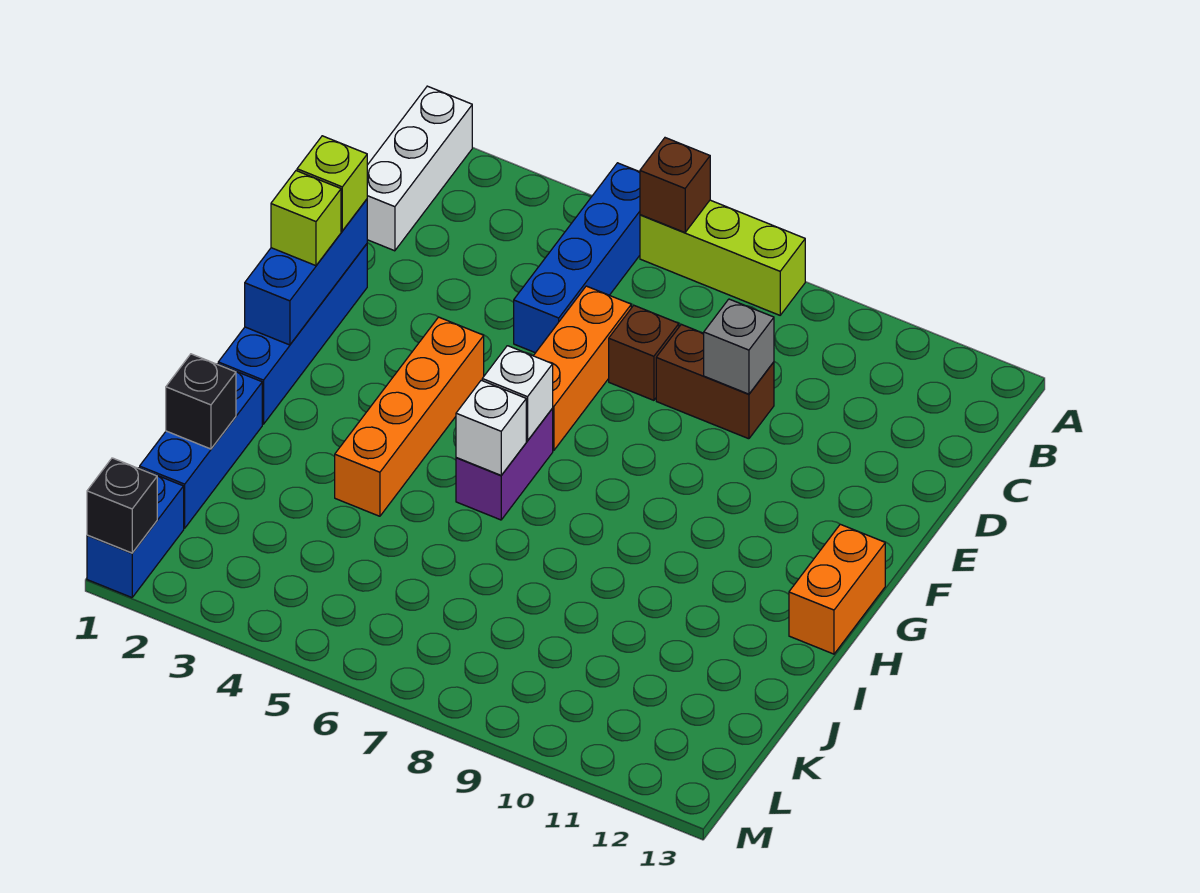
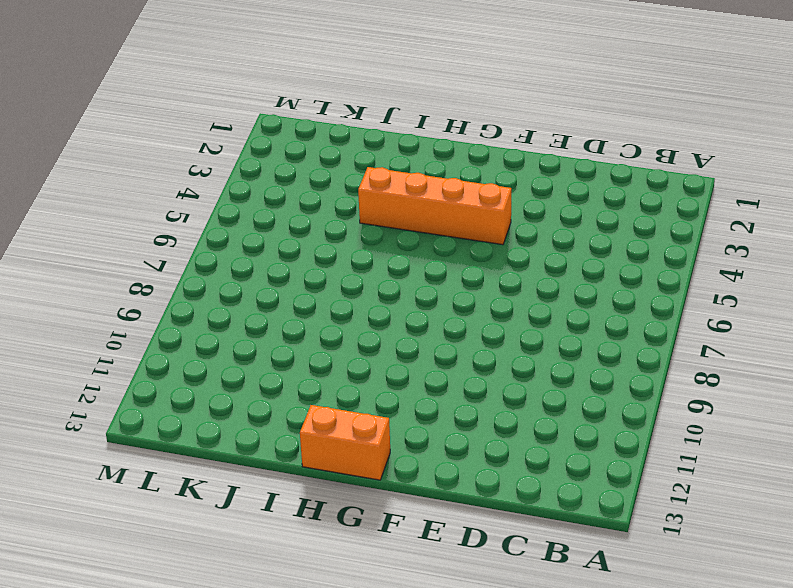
none -> white brick A1:C1 level 1
none -> blue brick A5:D5 level 1
none -> lime brick A6:A8 level 1

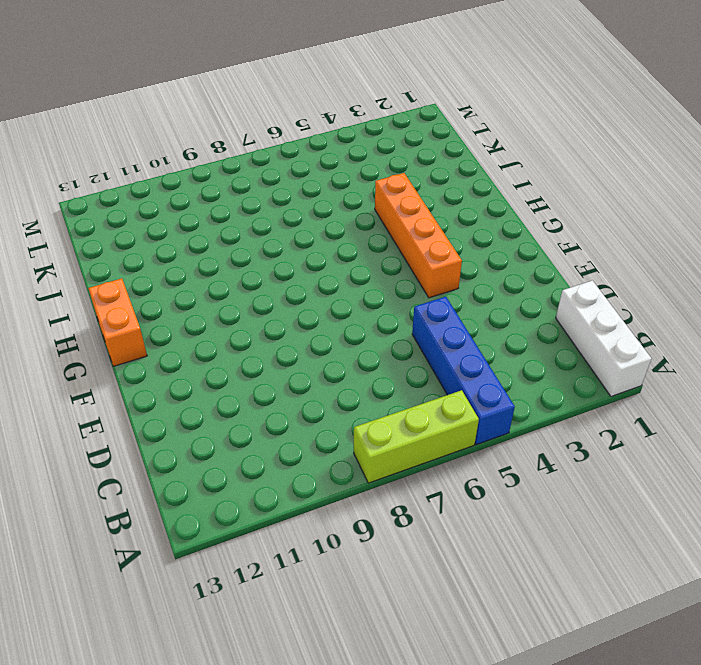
none -> orange brick D6:F6 level 1
none -> brown brick D7 level 1
none -> brown brick D8:D9 level 1

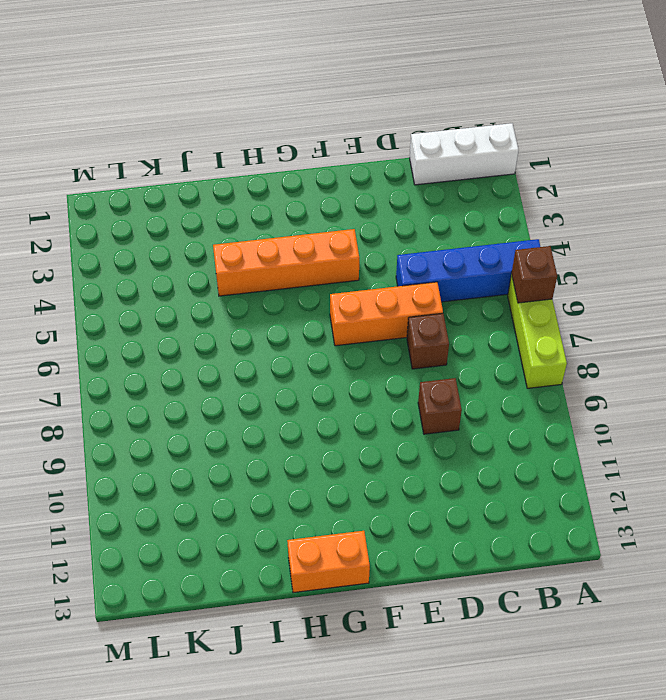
brown brick D9 level 1 -> brown brick D8:D9 level 1
none -> blue brick E1:H1 level 1
none -> purple brick G6:H6 level 1
none -> blue brick I1:K1 level 1

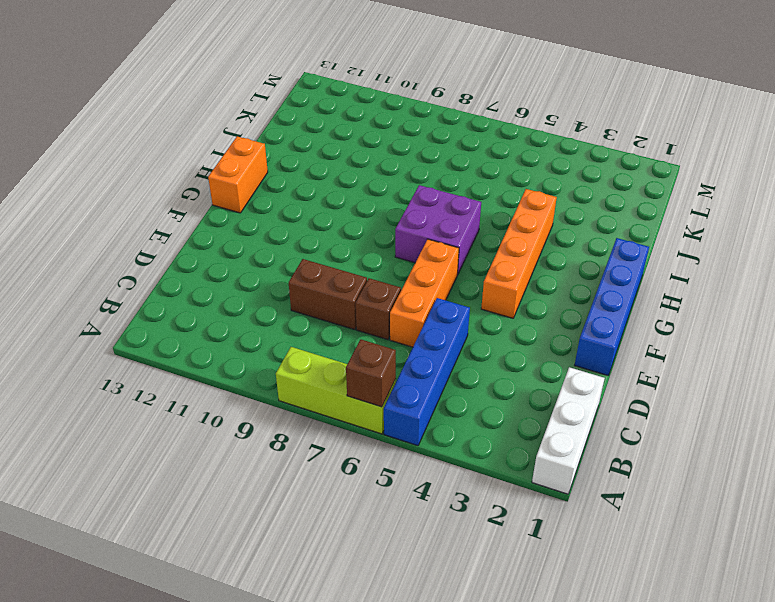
purple brick G6:H7 level 1 -> purple brick G6:H6 level 1
none -> blue brick I1:K1 level 1
none -> blue brick L1:M1 level 1
none -> grey brick D9 level 2

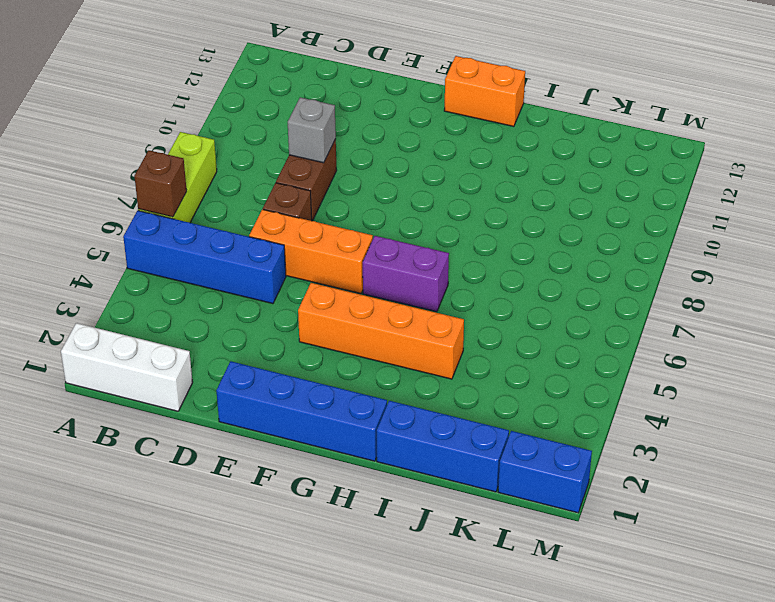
none -> blue brick E1:G1 level 2
none -> white brick G6 level 2
none -> white brick H6 level 2

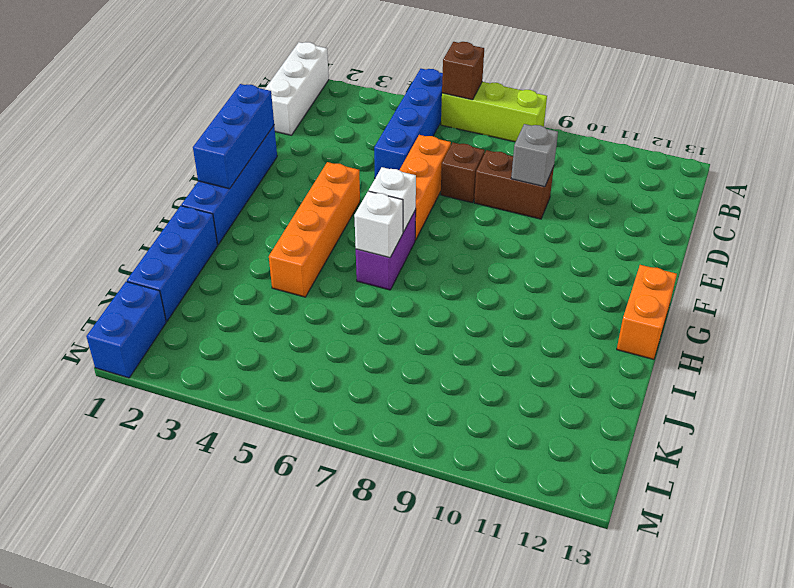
none -> black brick J1 level 2
none -> black brick M1 level 2
none -> lime brick E1 level 3

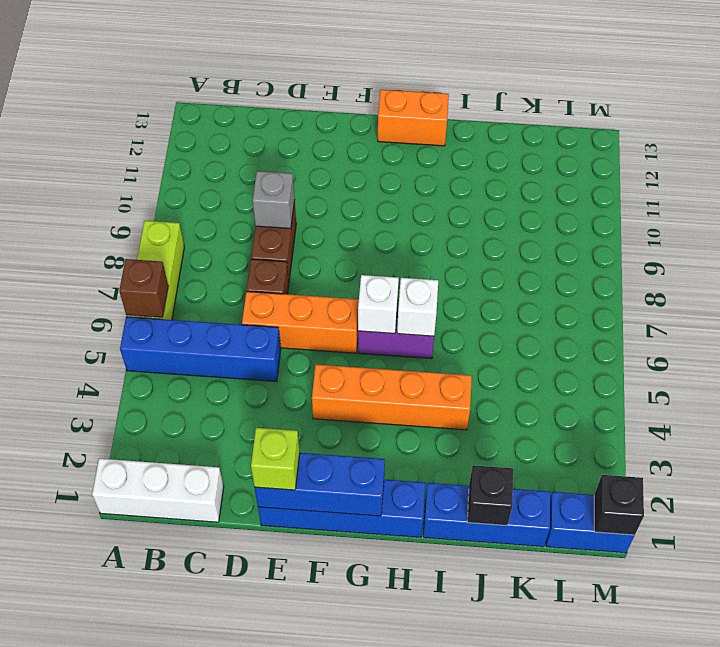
none -> lime brick F1 level 3

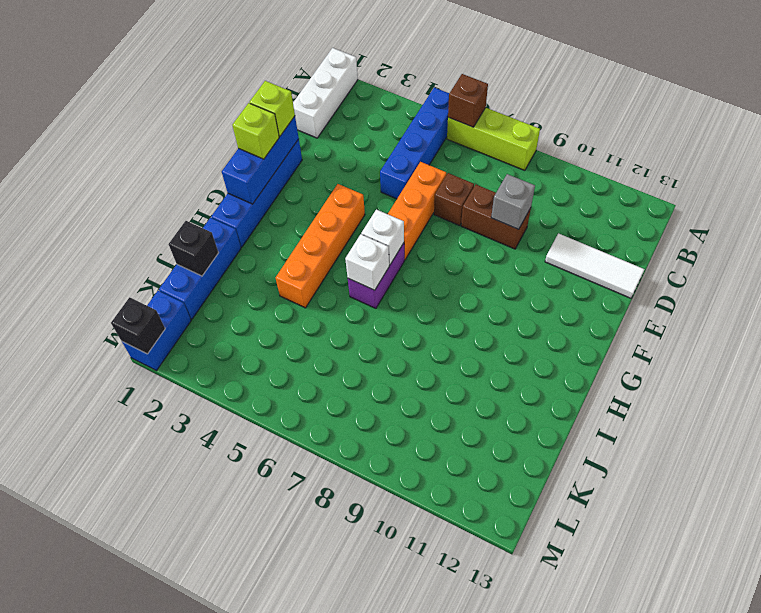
white tile D11:D13 level 1 -> none
none -> orange brick G13:H13 level 1

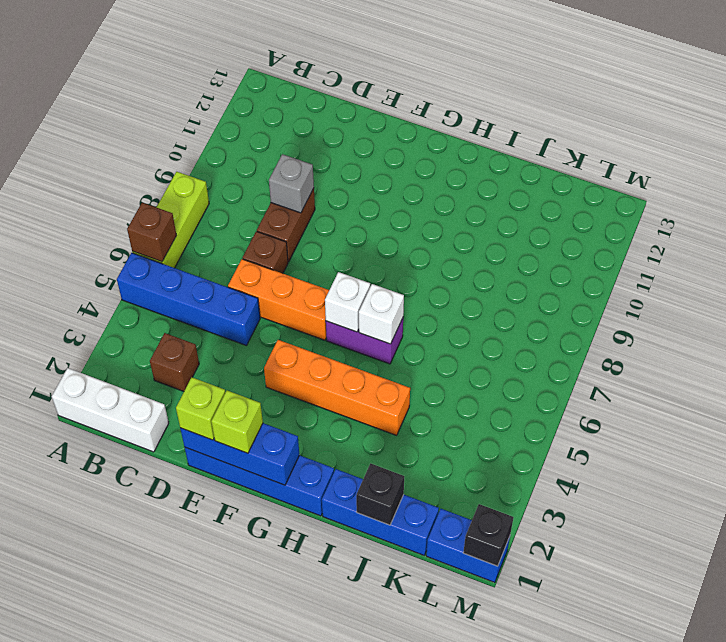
brown brick C3 level 1 -> none
none -> orange brick G13:H13 level 1

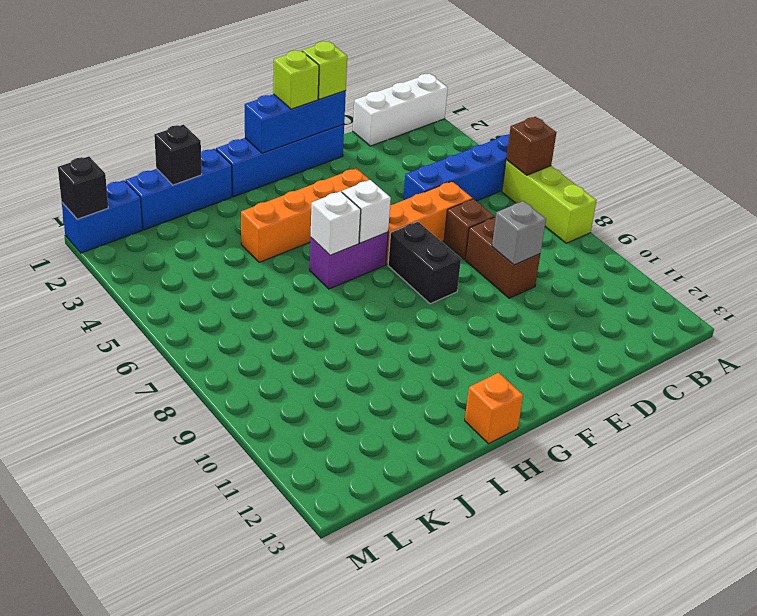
black brick F7:F8 level 1 -> none
orange brick H13 level 1 -> orange brick G13:H13 level 1

